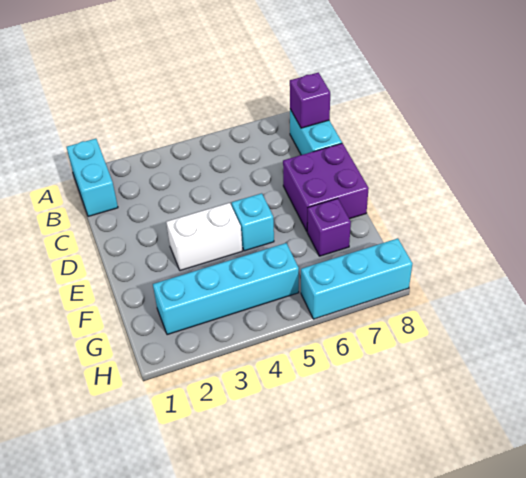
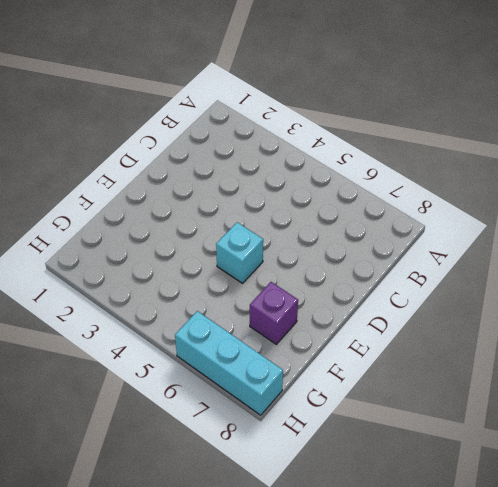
none -> cyan brick A1:B1 level 1
none -> cyan brick B8:C8 level 1

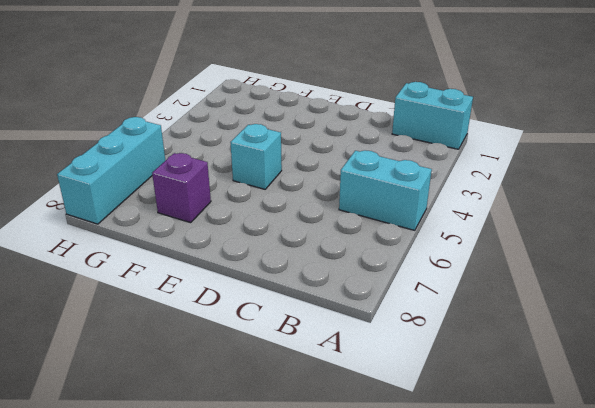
cyan brick A5:B5 level 1 -> cyan brick B8:C8 level 1
none -> purple brick D7:E8 level 1
none -> white brick E3:E4 level 1

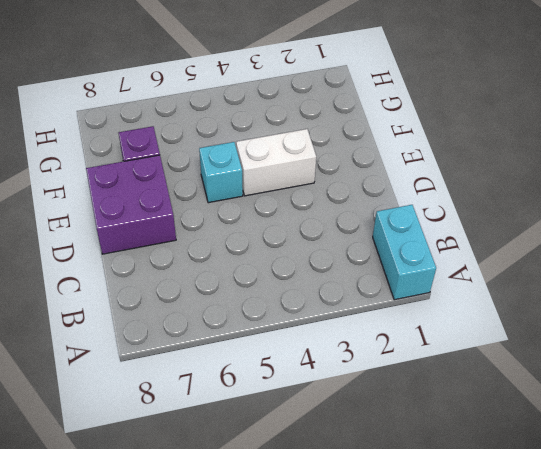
none -> cyan brick B8:C8 level 1
none -> cyan brick G2:G5 level 1

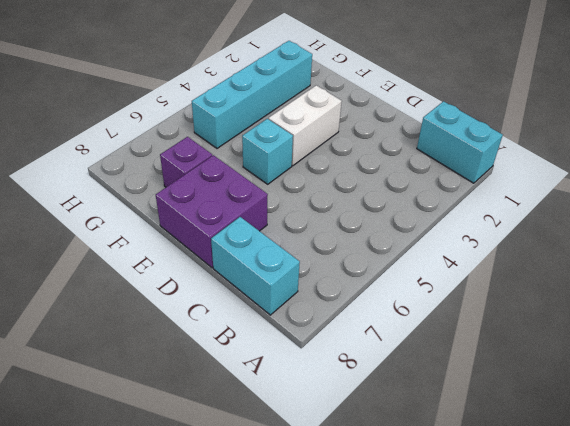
none -> cyan brick H6:H8 level 1
none -> purple brick B8 level 2

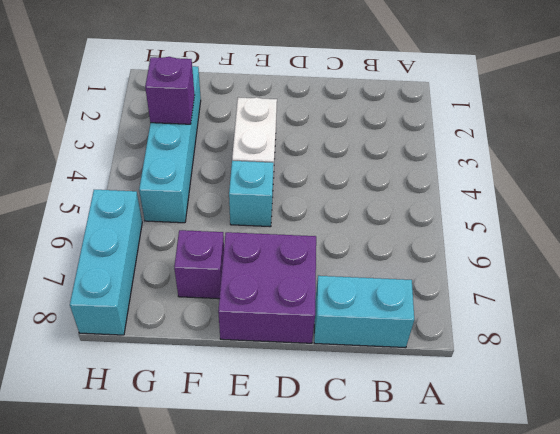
purple brick G3 level 2 -> purple brick B8 level 2
none -> cyan brick A1:B1 level 1

